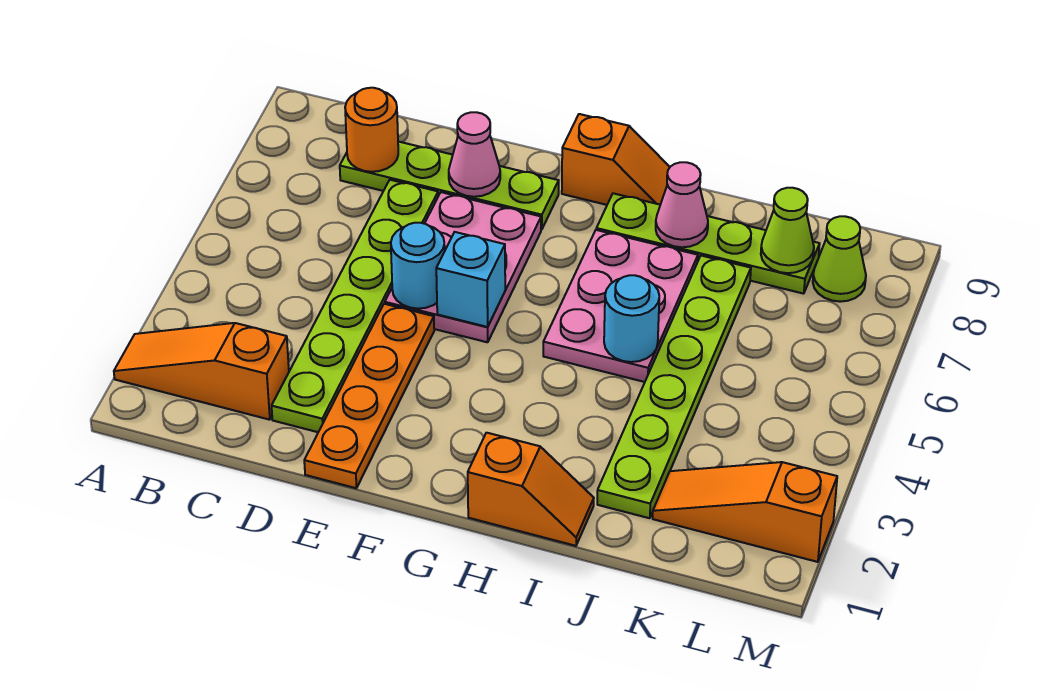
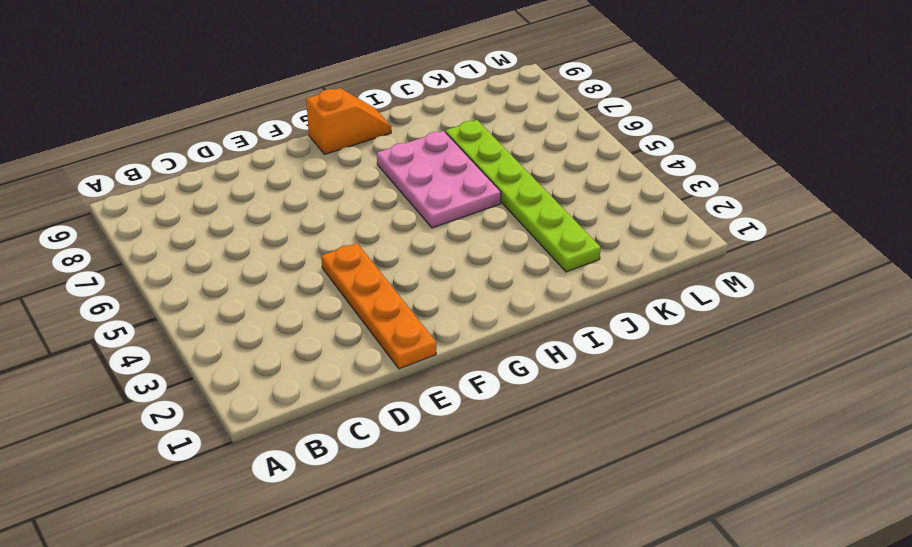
none -> orange slope A2:C2 level 1 top C
none -> lime plate C8:F8 level 1
none -> lime plate D2:D7 level 1

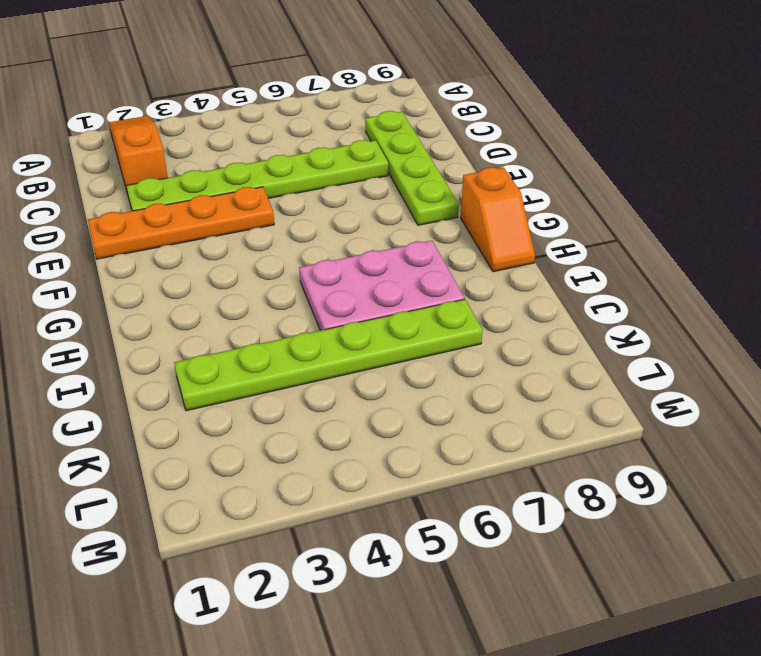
none -> pink plate E5:F7 level 1
none -> orange slope H1:I1 level 1 top H
none -> lime plate H8:K8 level 1

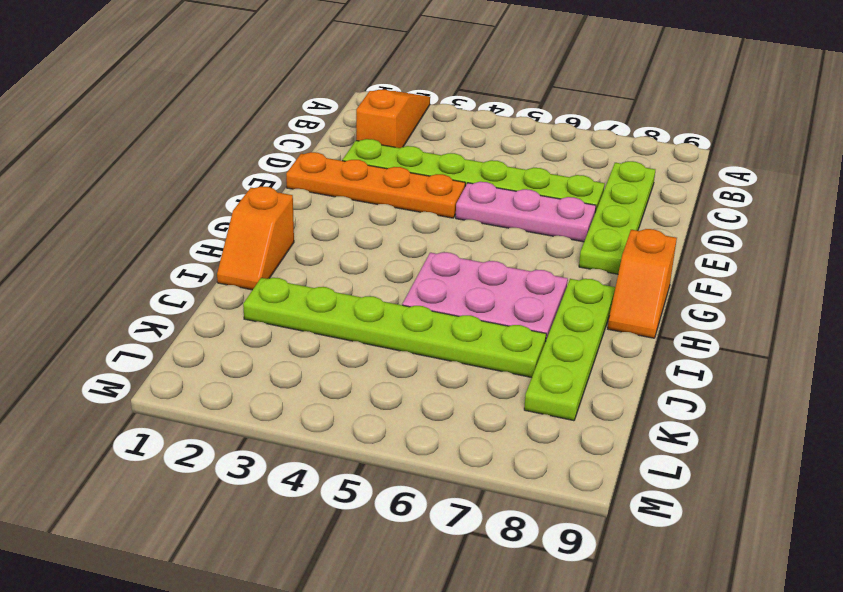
pink plate E5:E7 level 1 -> pink plate E5:F7 level 1
none -> orange slope K2:M2 level 1 top M
none -> lime cone L8 level 1
none -> orange round brick C8 level 2

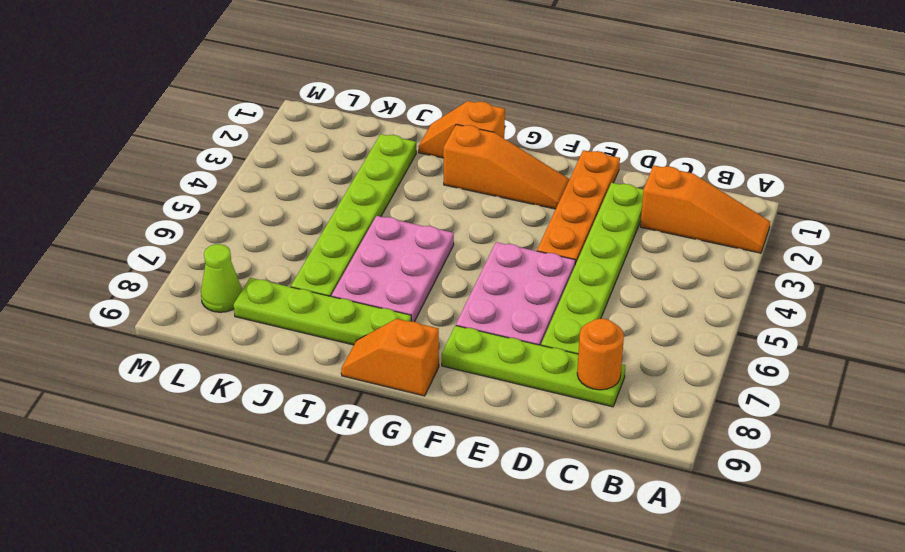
orange slope F2:H2 level 1 top H -> orange slope K2:M2 level 1 top M
none -> cyan round brick E5 level 2
none -> pink cone E8 level 2
none -> cyan brick F5 level 2

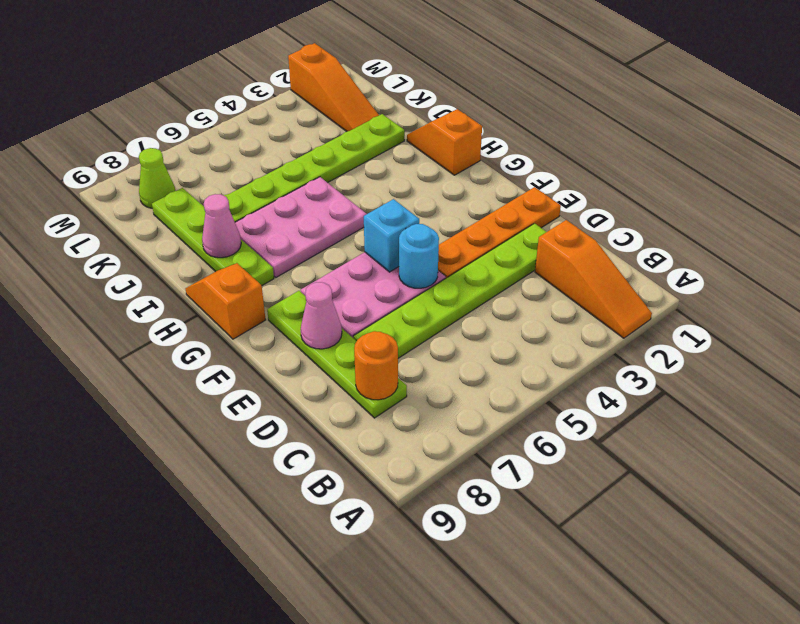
none -> cyan round brick I5 level 2
none -> lime cone K8 level 2

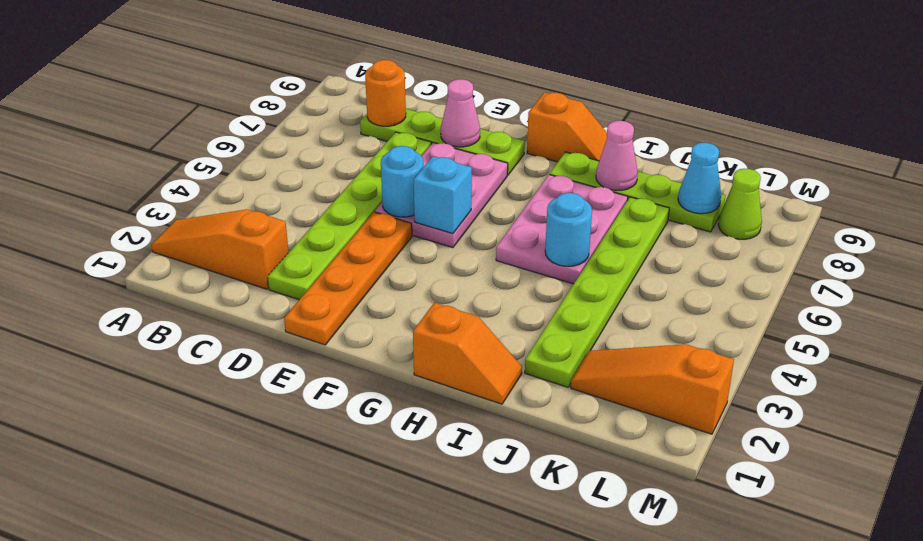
cyan cone K8 level 2 -> lime cone K8 level 2

